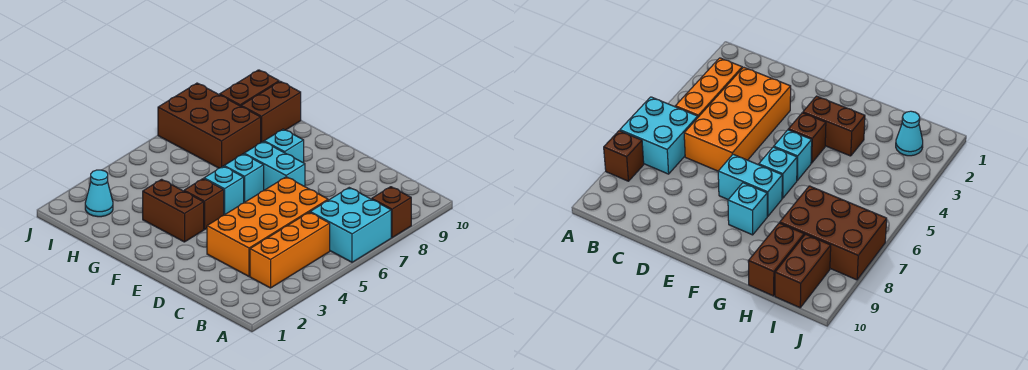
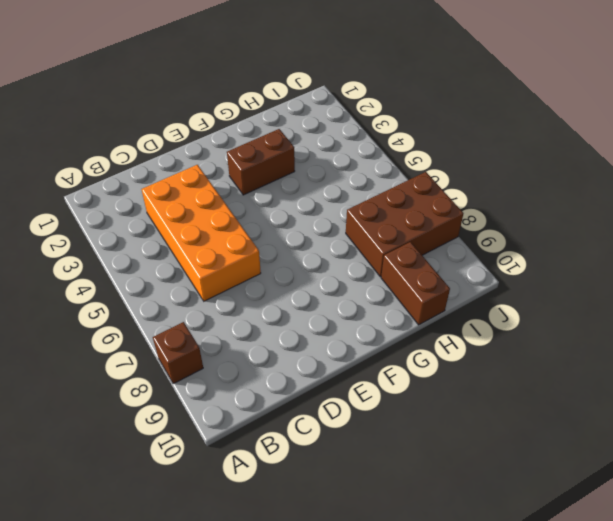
none -> cyan brick A6:B7 level 1
none -> orange brick B3:B5 level 1
none -> cyan brick E7:F7 level 1

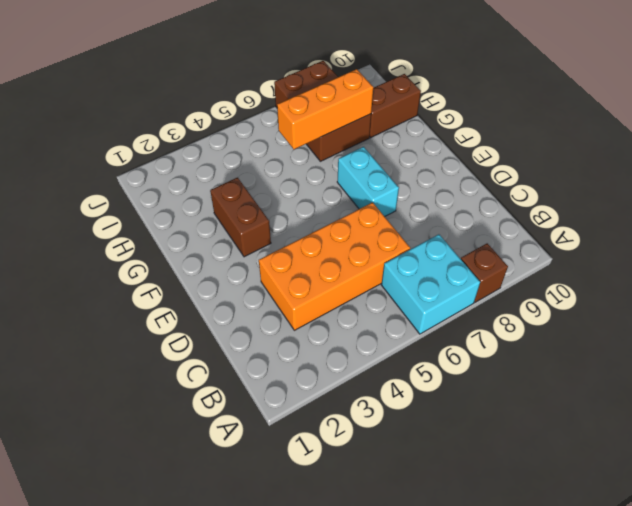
orange brick H6:H8 level 2 -> orange brick B3:B5 level 1
none -> brown brick F4 level 1
none -> cyan brick F5 level 1
none -> cyan brick F6 level 1

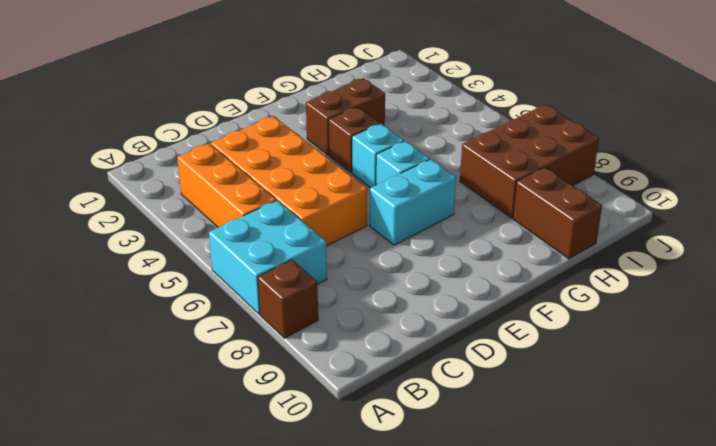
none -> cyan brick F8 level 1
none -> cyan cone I2 level 1
none -> brown brick I9:I10 level 1

